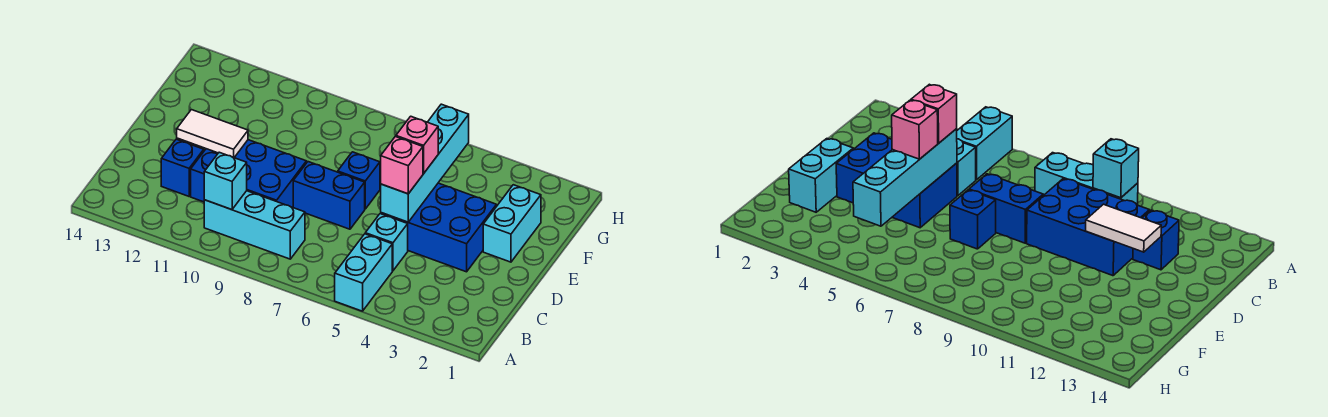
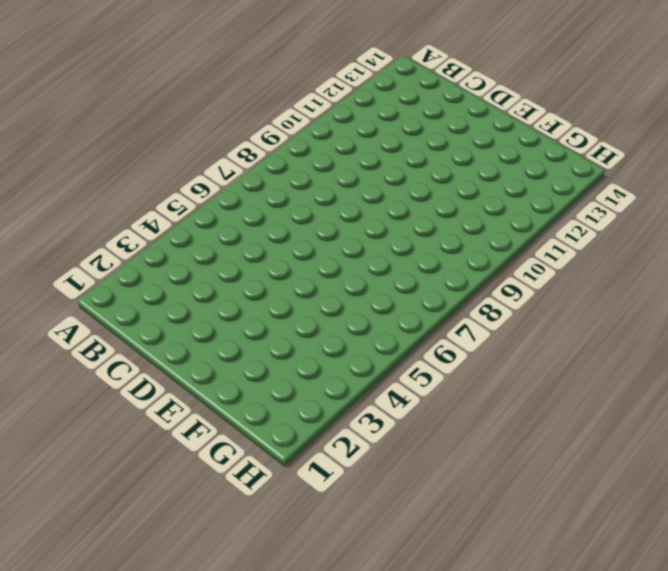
none -> cyan brick A5:B5 level 1
none -> cyan brick B8:B10 level 1
none -> cyan brick C5 level 1

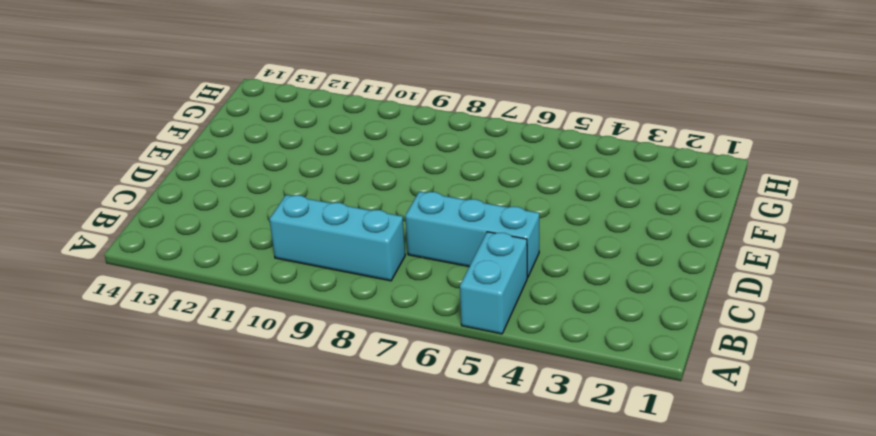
cyan brick C5:C7 level 1 -> cyan brick C5 level 1
none -> blue brick C9:D11 level 1
none -> blue brick C12 level 1
none -> blue brick D3:E5 level 1

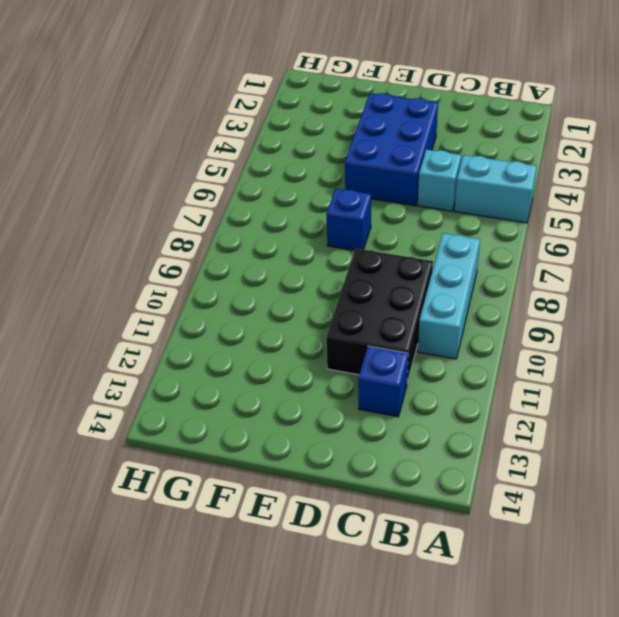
black brick C9:D11 level 1 -> blue brick C9:D11 level 1
none -> blue brick D7:D8 level 1
none -> cyan brick E2:F2 level 1
none -> cyan brick B10 level 2

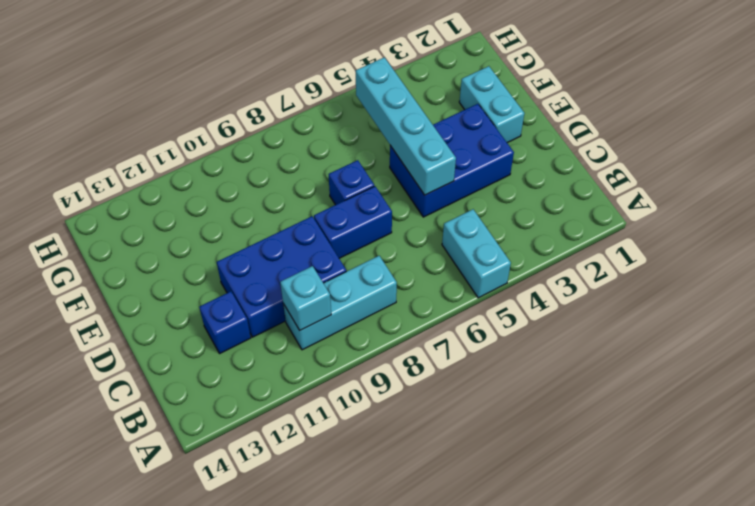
none -> cyan brick C5 level 1
none -> white tile D11:D12 level 2
none -> pink brick D5 level 3

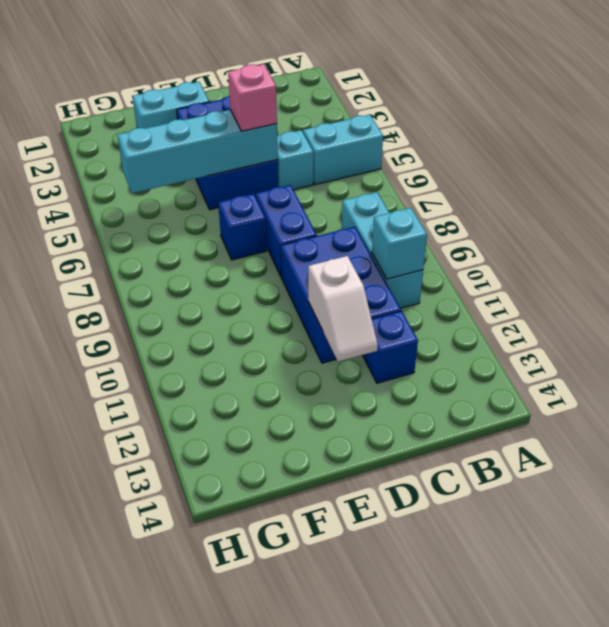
white slope D11:D12 level 2 top 11 -> white tile D11:D12 level 2
none -> pink brick E5 level 3

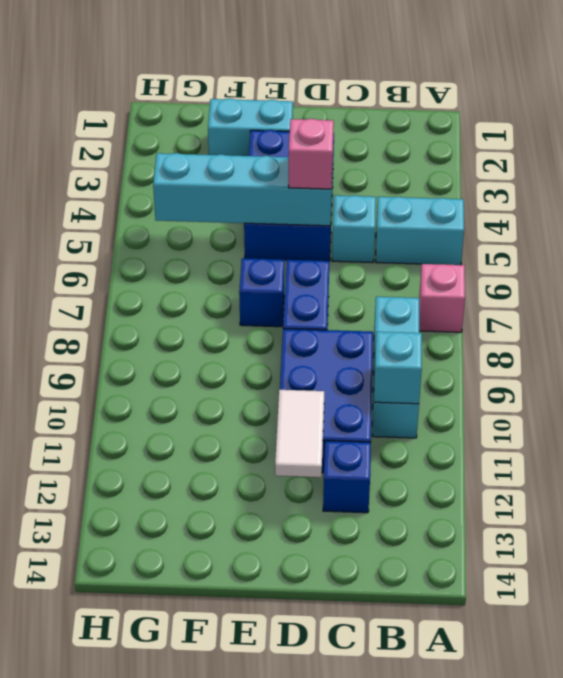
pink brick A7 level 1 -> pink brick E5 level 3

